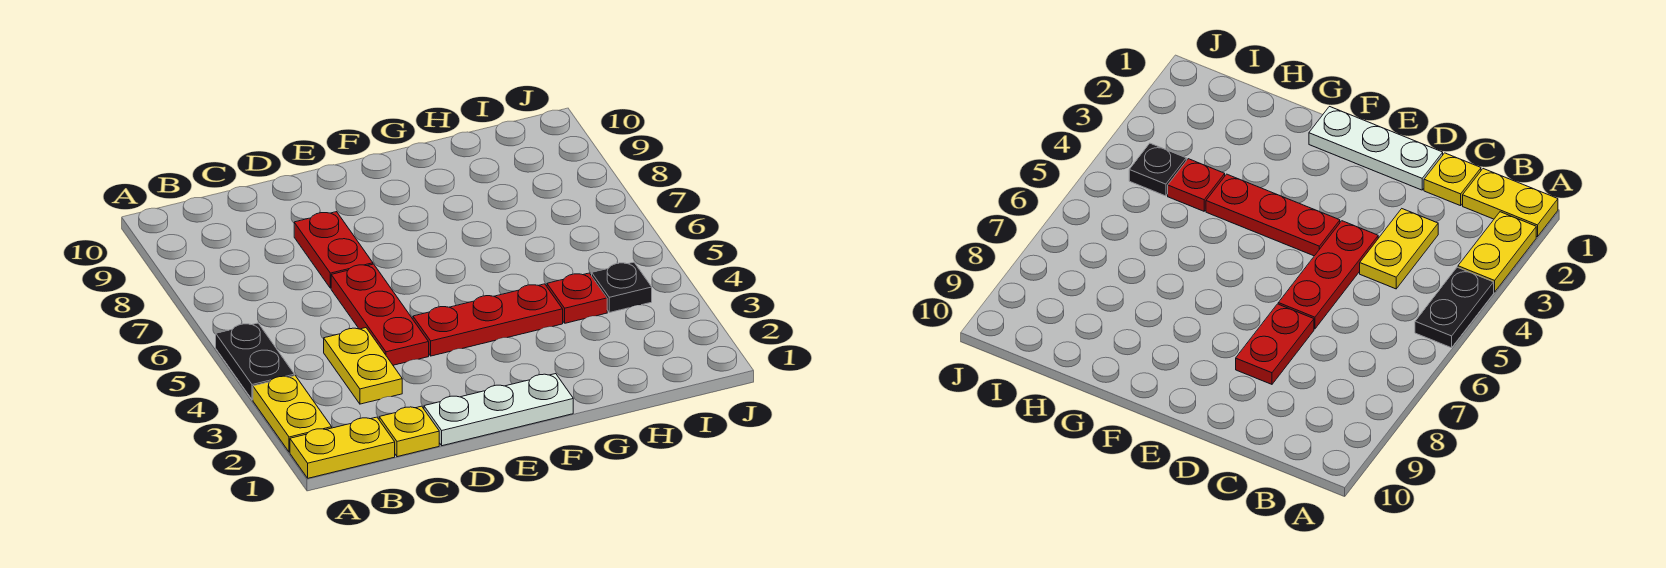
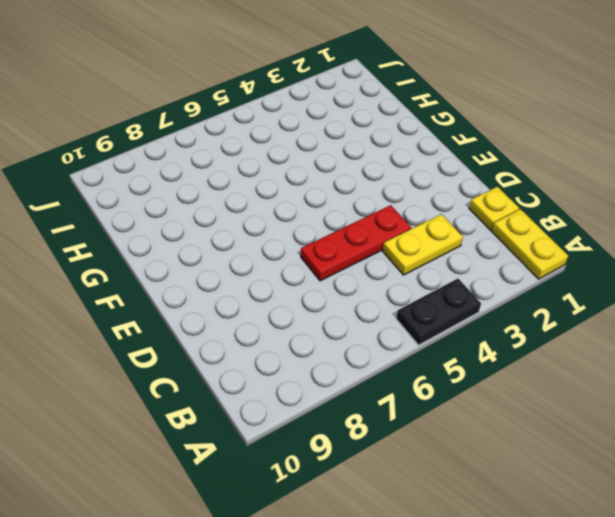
none -> yellow plate A2:A3 level 1
none -> white plate D1:F1 level 1

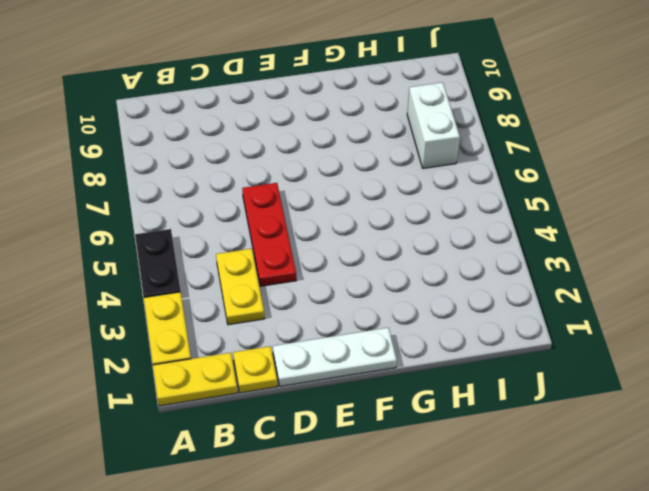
white brick I7:I8 level 1 -> none
none -> red plate D7:D8 level 1
none -> red plate E4:G4 level 1

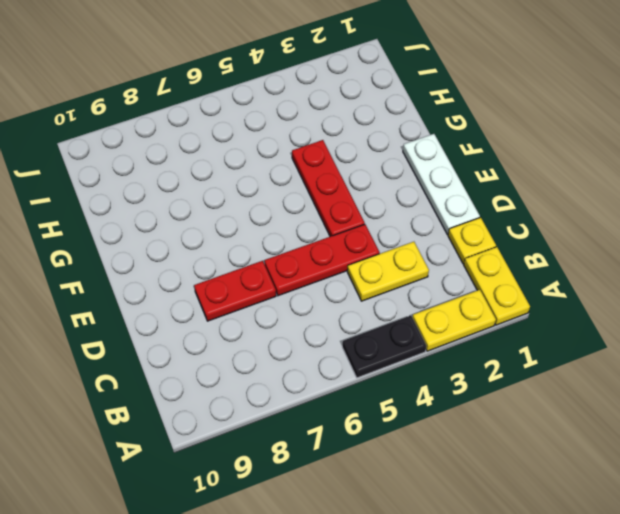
none -> red plate H4 level 1
none -> black plate I4 level 1

